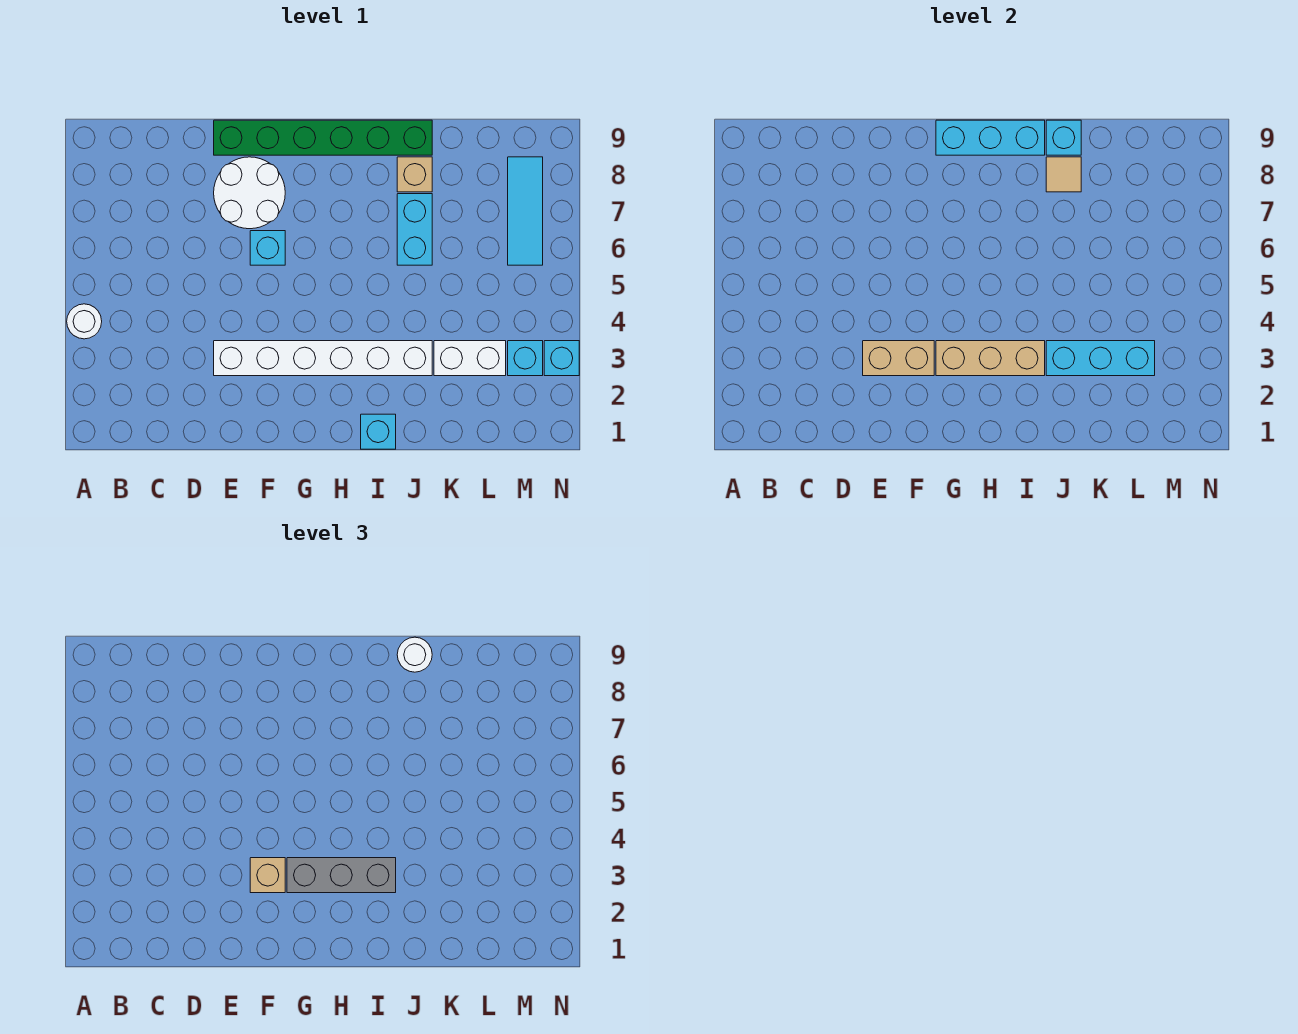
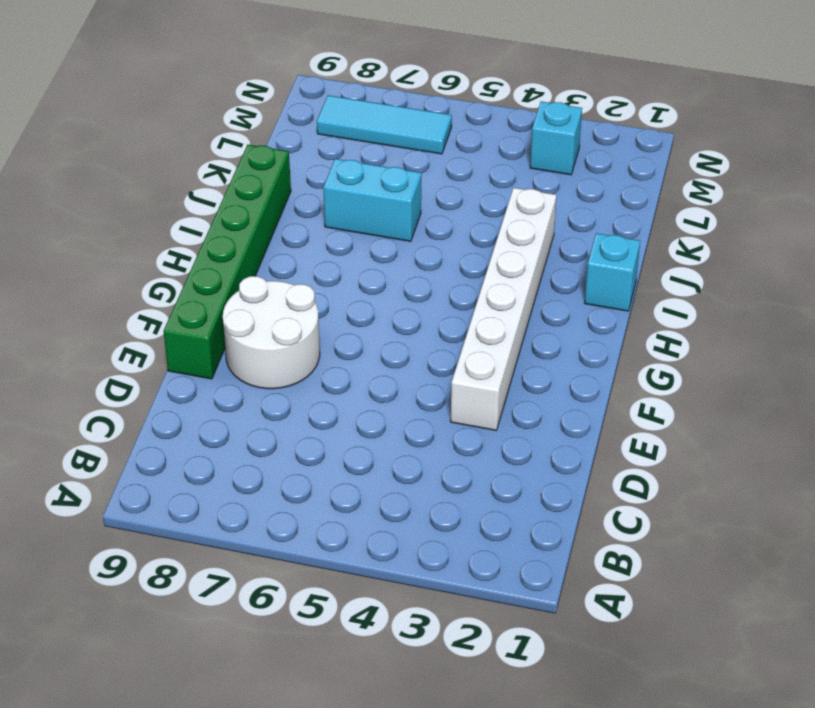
none -> white round brick A4 level 1
none -> cyan brick F6 level 1
none -> tan brick J8 level 1

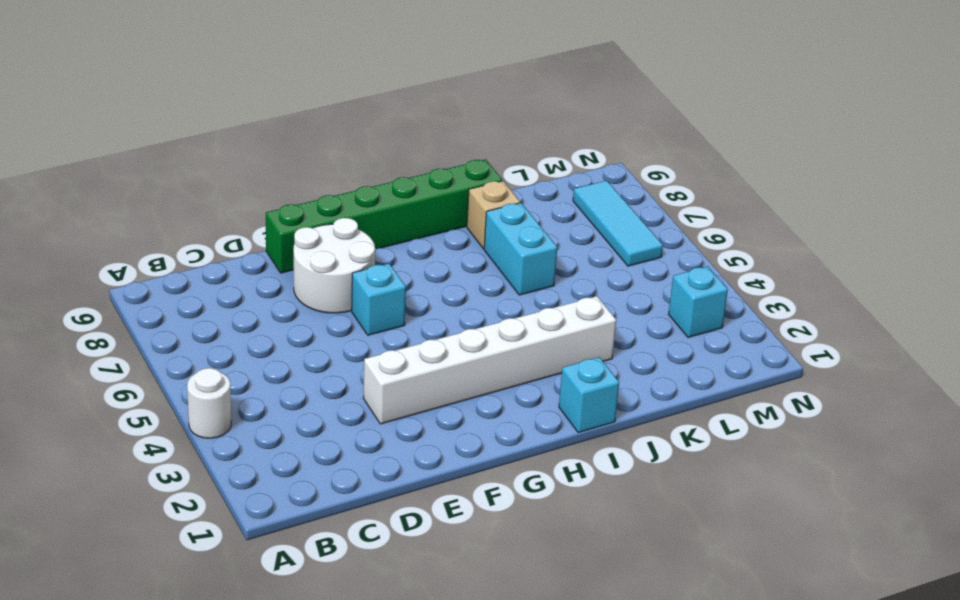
none -> white brick K3:L3 level 1
none -> cyan brick N3 level 1
none -> tan brick E3:F3 level 2

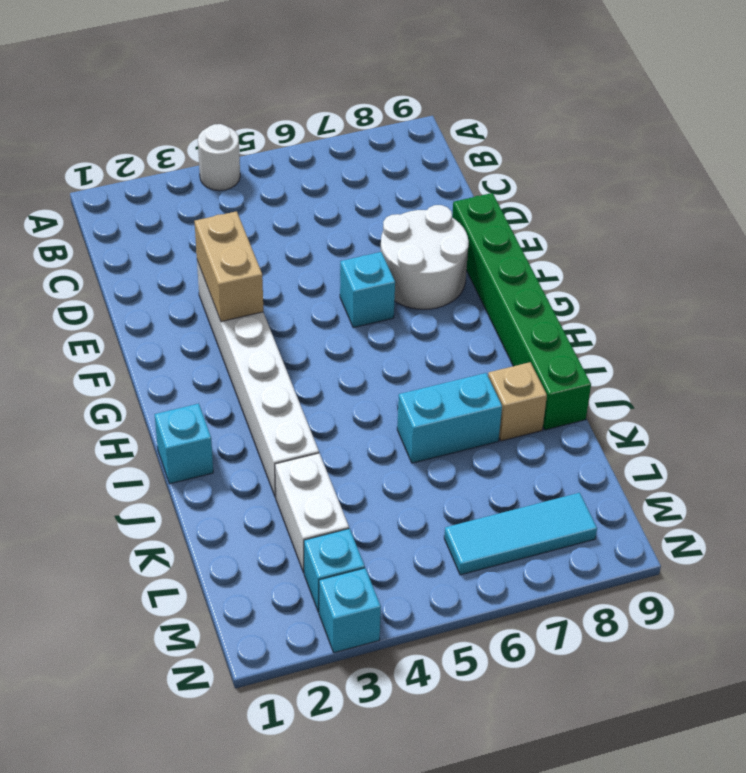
none -> tan brick G3:I3 level 2
none -> cyan brick G9:I9 level 2
none -> cyan brick J3:L3 level 2

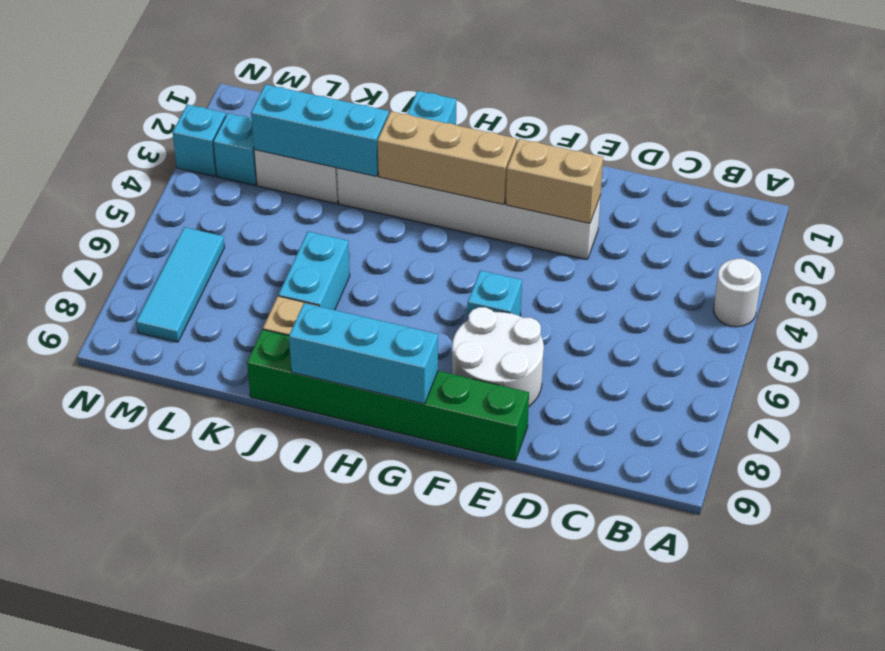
none -> tan tile J8 level 2
none -> cyan brick J9 level 2
none -> tan brick F3 level 3

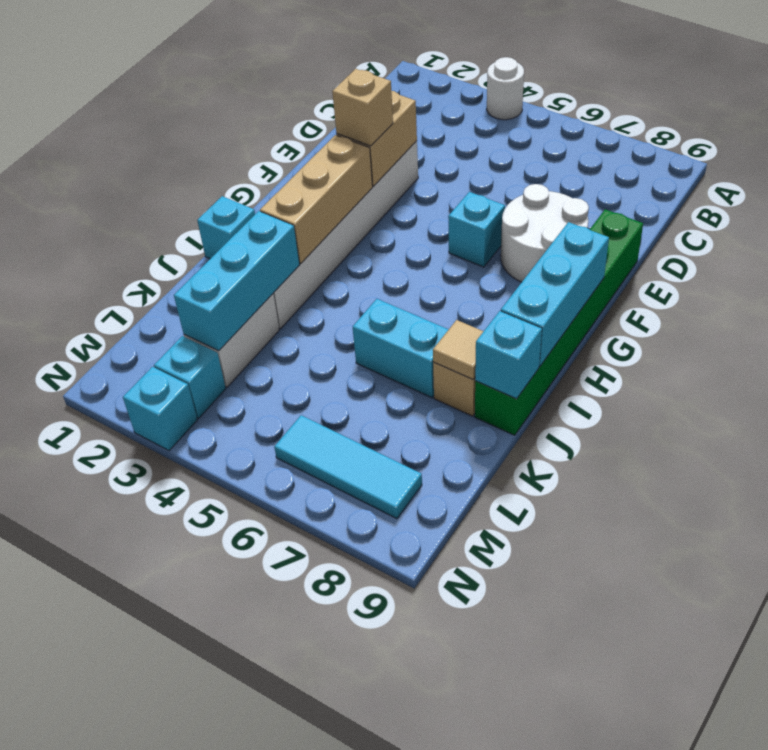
none -> grey brick G3:I3 level 3
none -> white round brick J9 level 3

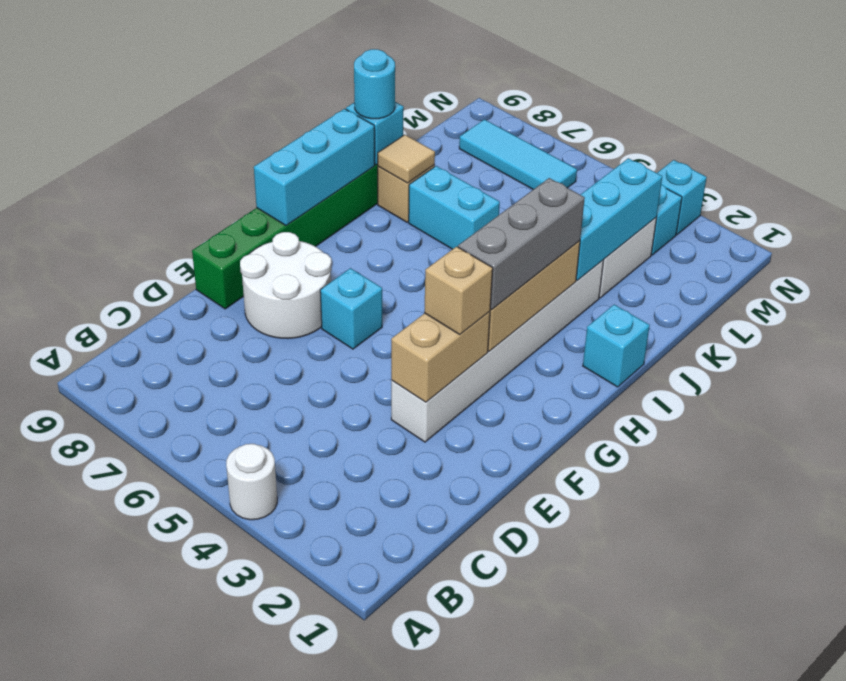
cyan round brick J9 level 3 -> white round brick J9 level 3

